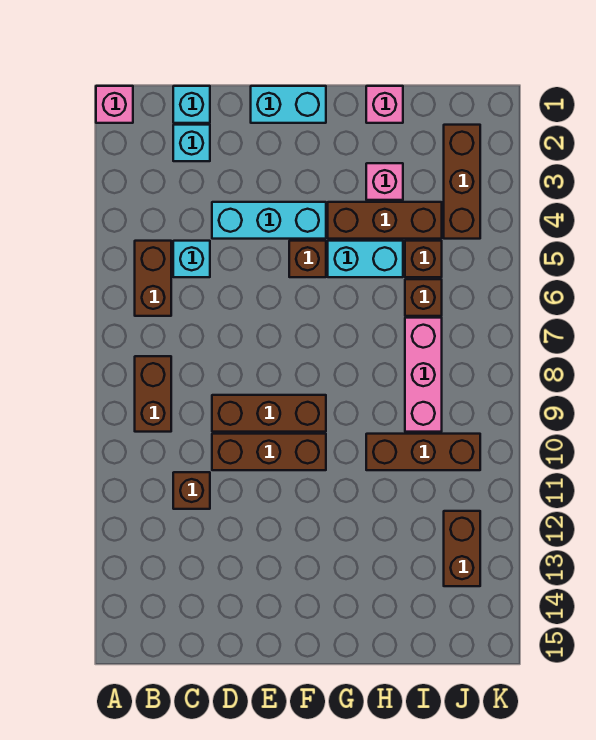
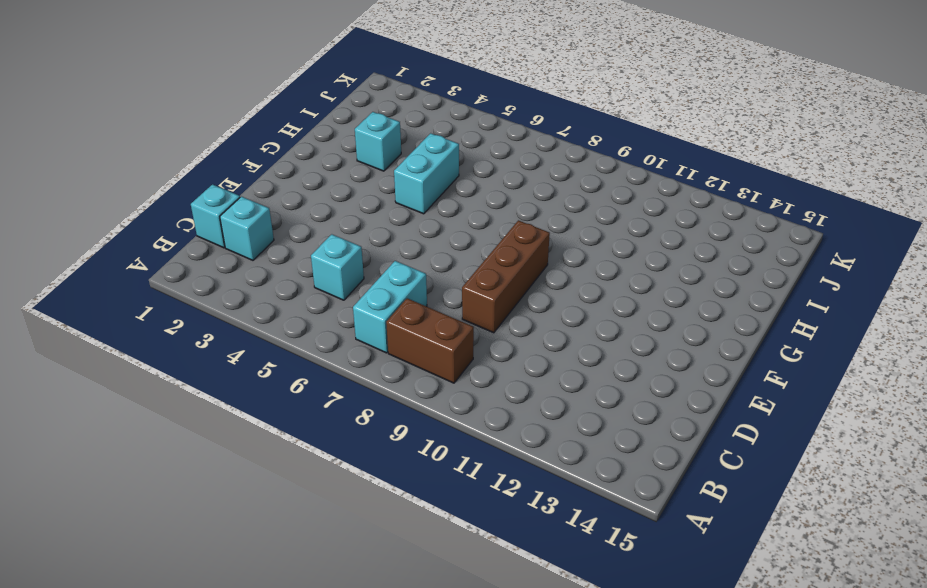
cyan brick B7:C7 level 1 -> cyan brick E1:F1 level 1
cyan brick H3 level 1 -> pink brick H3 level 1
none -> pink brick A1 level 1
none -> brown brick B5:B6 level 1
none -> brown brick C11 level 1

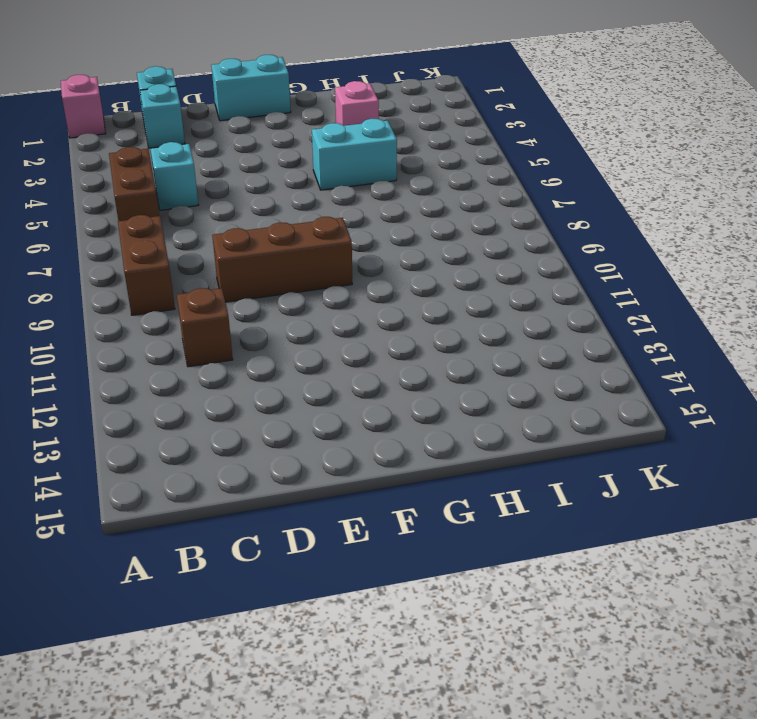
none -> cyan brick D4:F4 level 1
none -> brown brick D10:F10 level 1
none -> brown brick F5 level 1

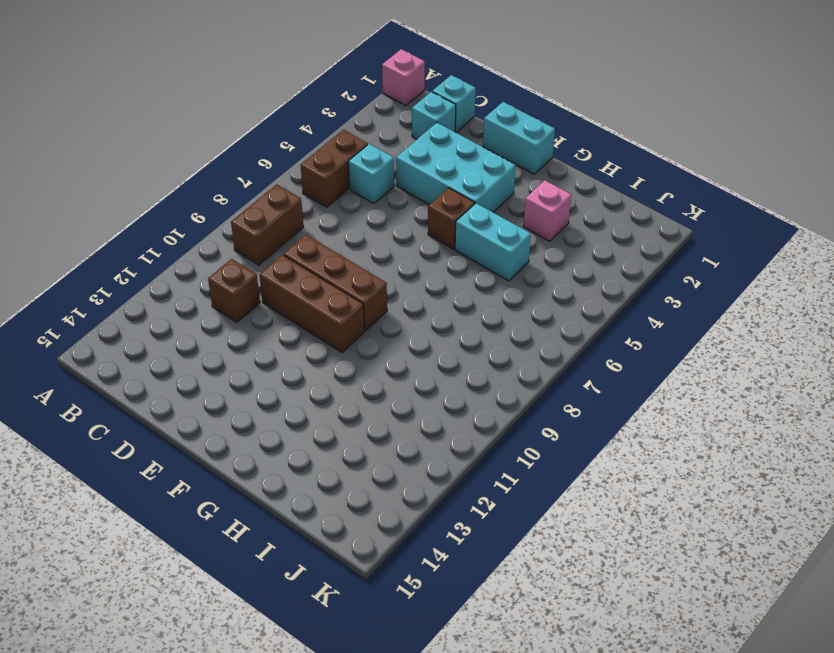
cyan brick D3:F4 level 1 -> cyan brick D4:F4 level 1
none -> brown brick G4:I4 level 1
none -> pink brick H1 level 1
none -> brown brick H10:J10 level 1

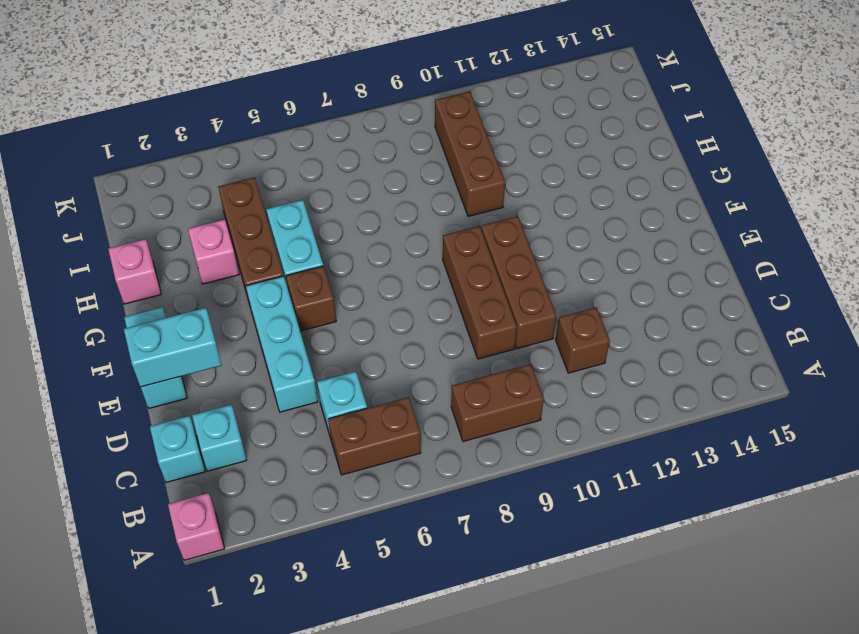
cyan brick E1:E2 level 2 -> none
none -> brown brick I5 level 1
none -> brown brick I6 level 1
none -> pink brick I7:I9 level 1

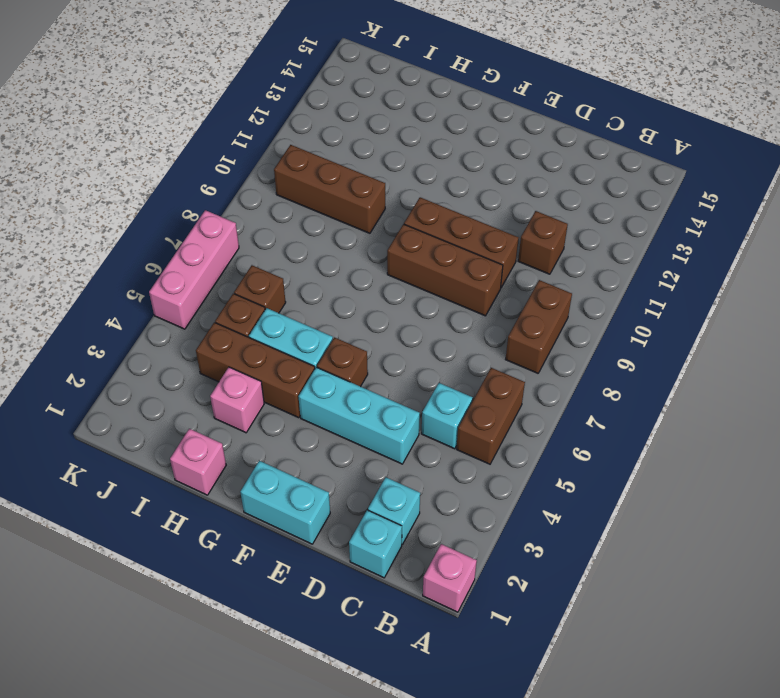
pink brick K5:K7 level 1 -> pink brick I7:I9 level 1
none -> brown brick J2:J4 level 1
none -> brown brick J12:J13 level 1

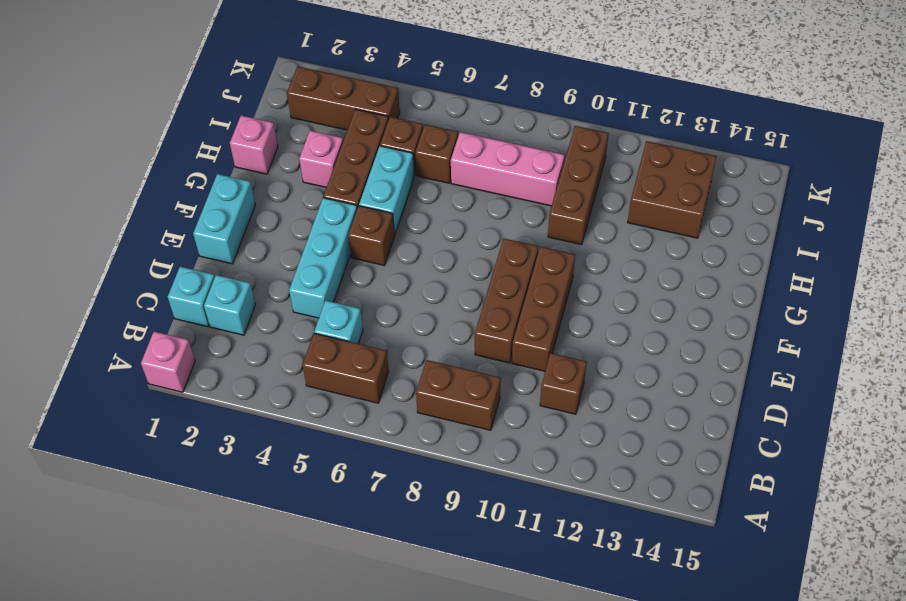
brown brick I12:J13 level 1 -> brown brick J12:J13 level 1

